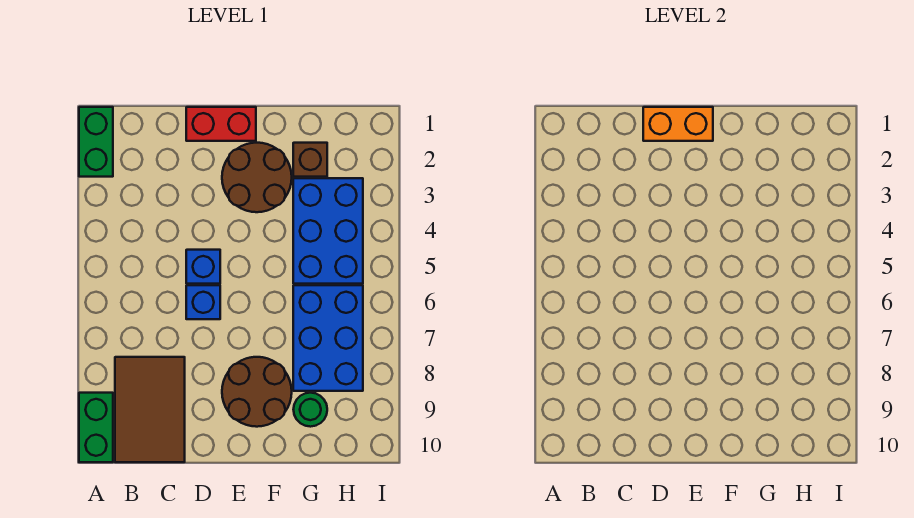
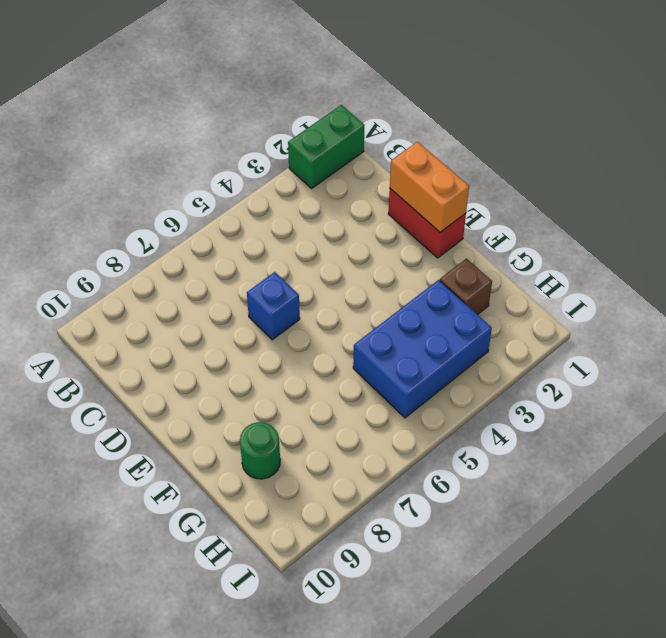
none -> green brick A9:A10 level 1
none -> brown tile B8:C10 level 1
none -> blue brick D5 level 1

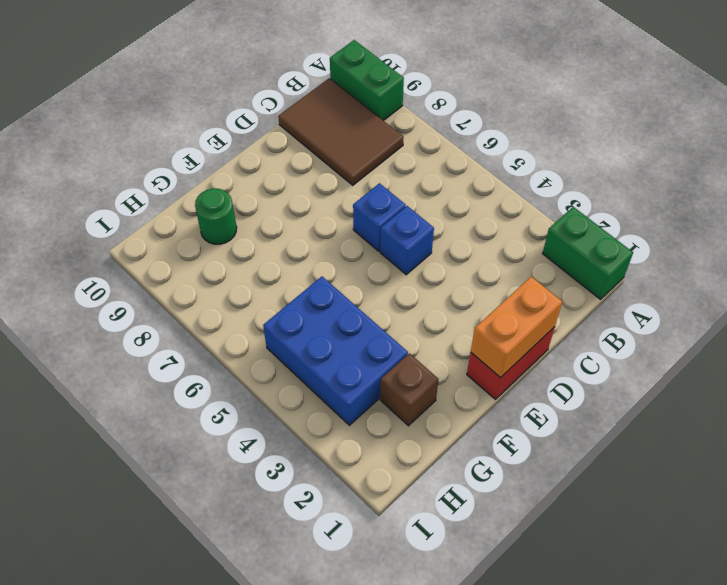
none -> brown round brick E2:F3 level 1
none -> brown round brick E8:F9 level 1
none -> blue brick G6:H8 level 1

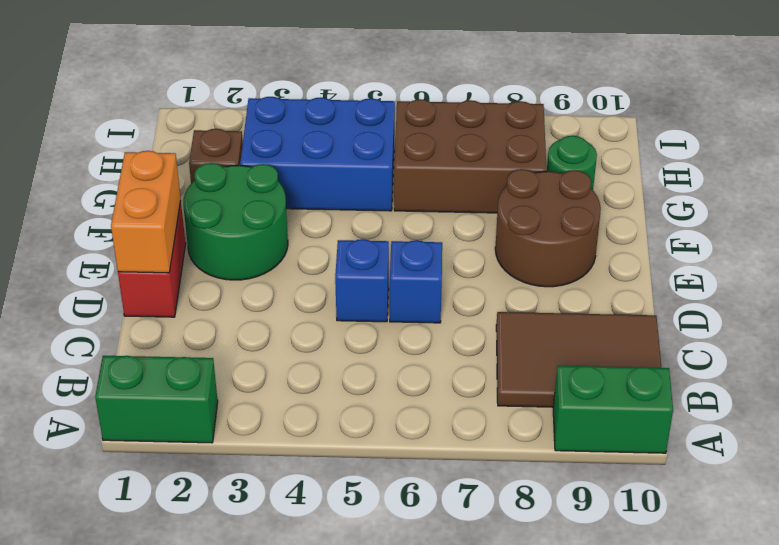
green round brick E2:F3 level 1 -> brown round brick E2:F3 level 1
brown brick G6:H8 level 1 -> blue brick G6:H8 level 1

